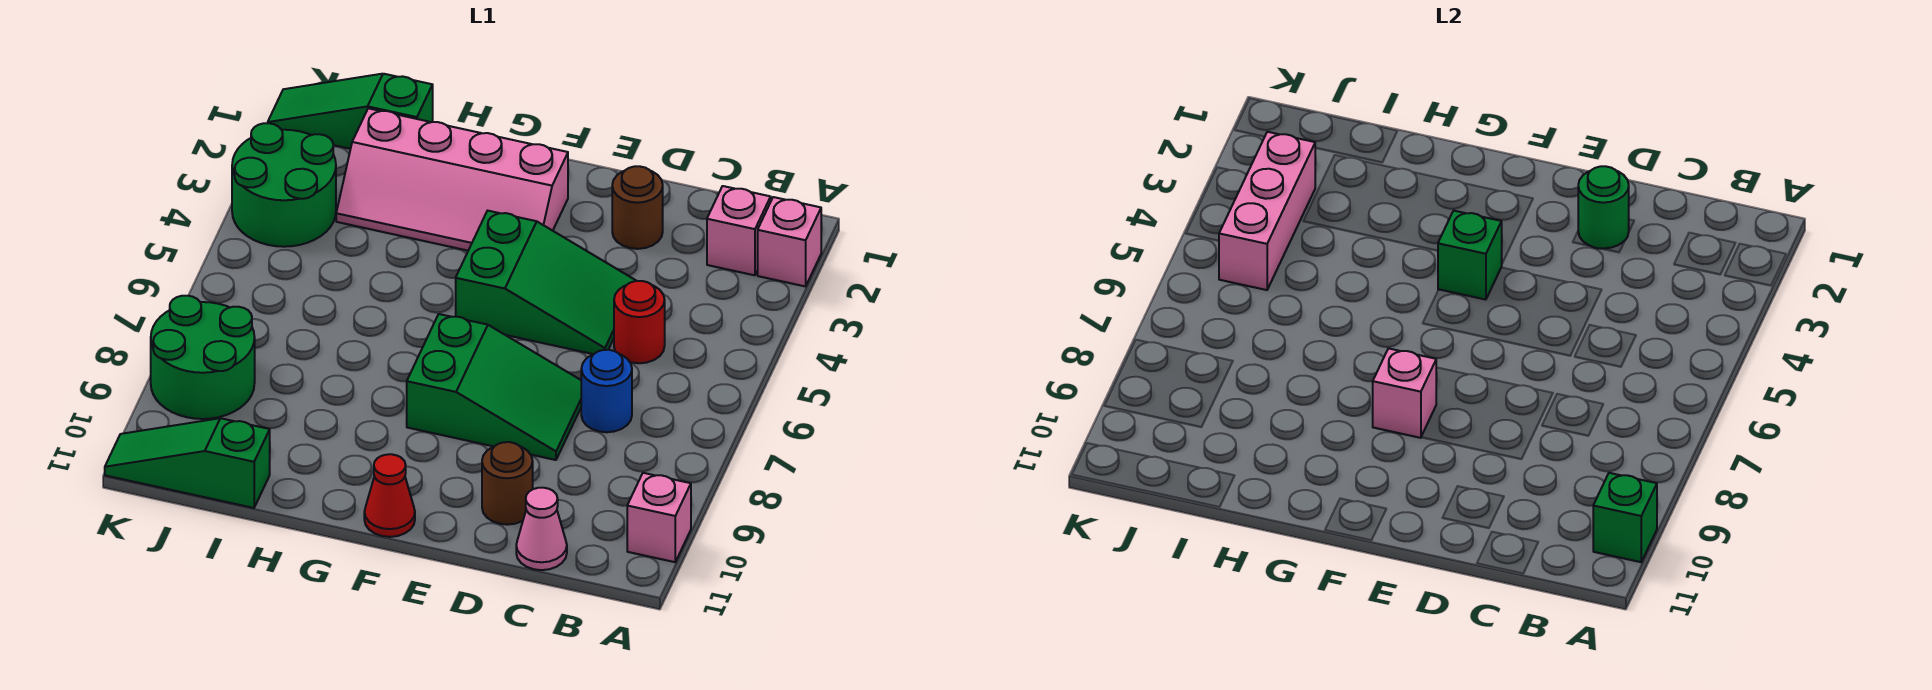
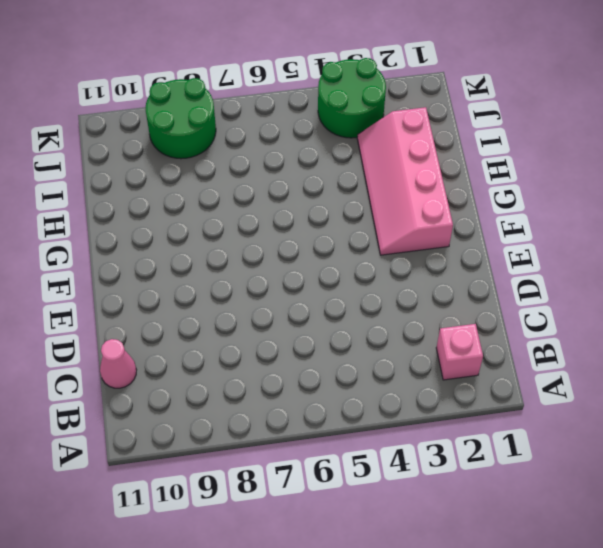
none -> pink brick A2 level 1
none -> pink brick A10 level 1
none -> red round brick C5 level 1

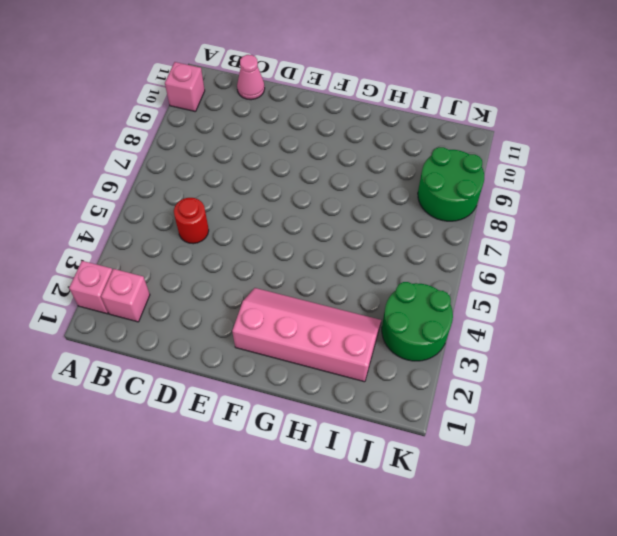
none -> blue round brick C7 level 1
none -> brown round brick D2 level 1
none -> green slope D4:F5 level 1 top F

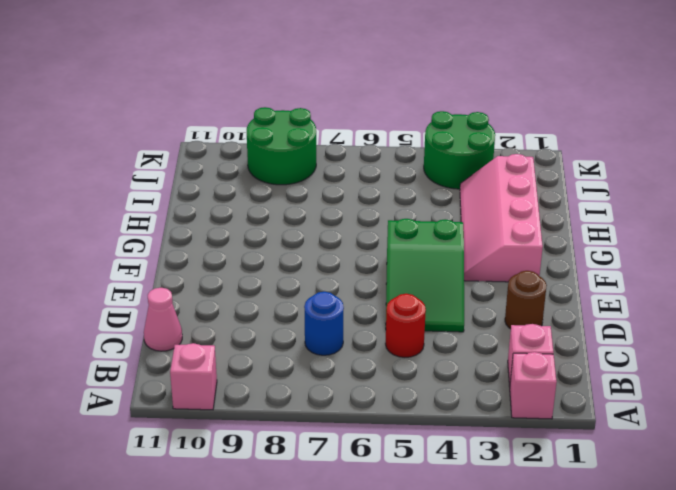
none -> green slope D7:F8 level 1 top F
none -> brown round brick D10 level 1
none -> red cone F11 level 1

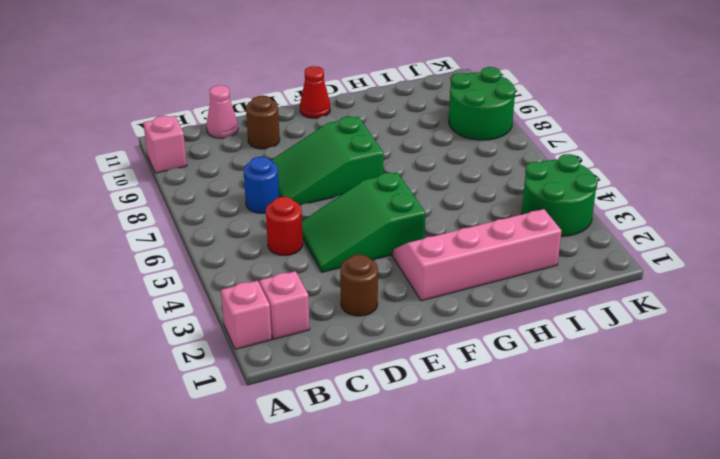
none -> green slope I1:K1 level 1 top I
none -> green slope I11:K11 level 1 top I
none -> green brick A10 level 2

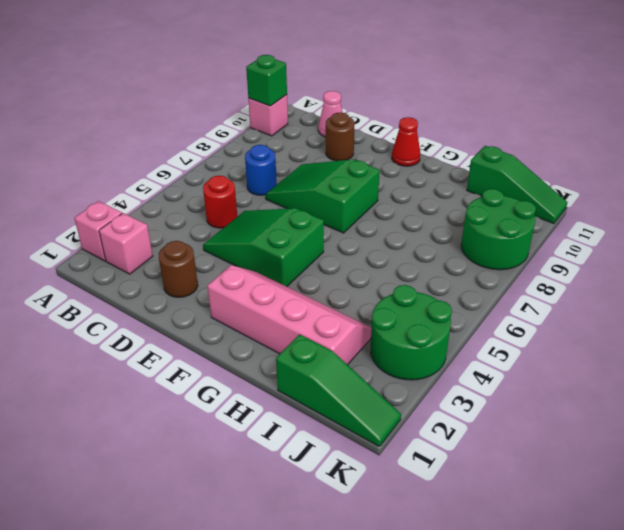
none -> green round brick D2 level 2
none -> green brick F4 level 2
none -> pink brick F8 level 2

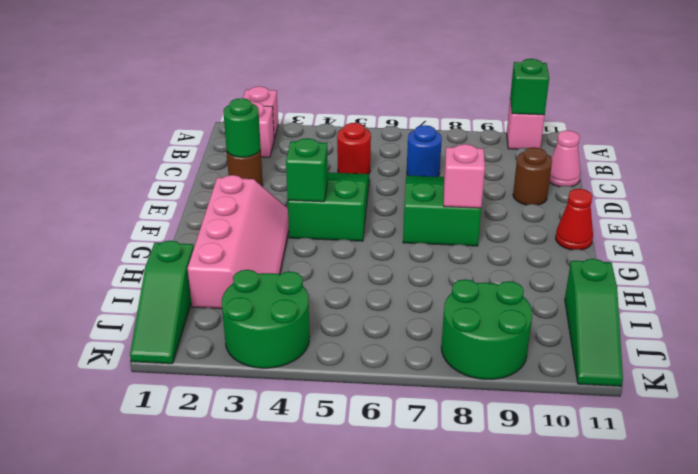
none -> pink brick J3:J5 level 2

